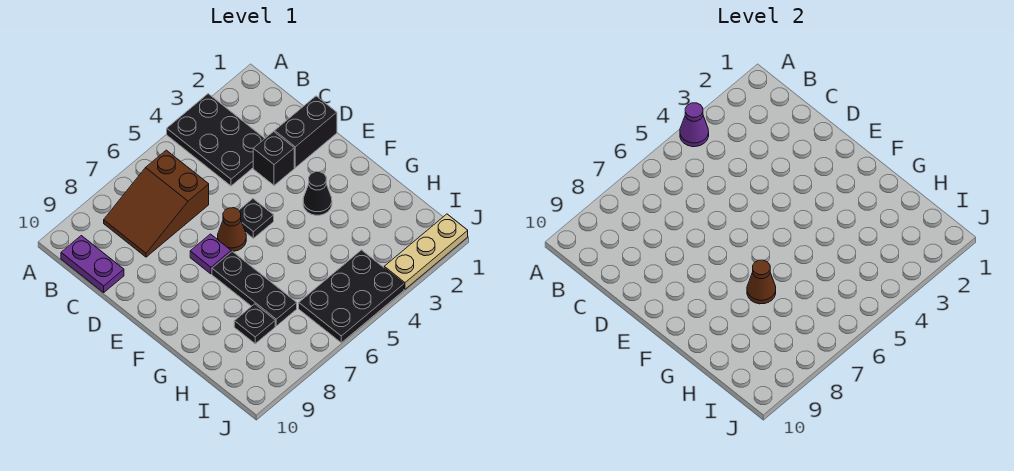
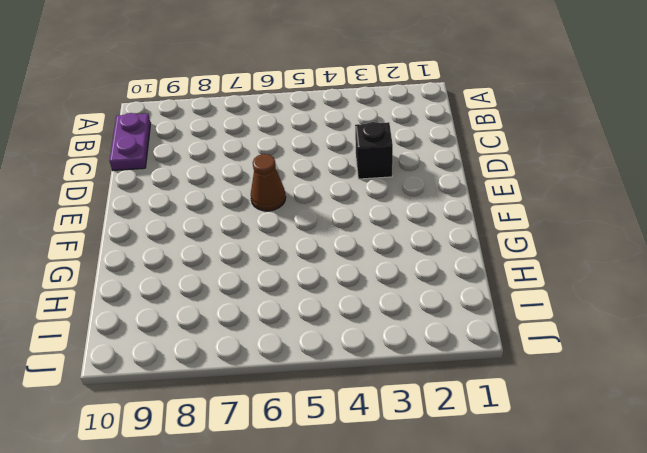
none -> black plate A3:C4 level 1
none -> brown slope B6:C8 level 1 top 6
none -> black brick D1:D2 level 1

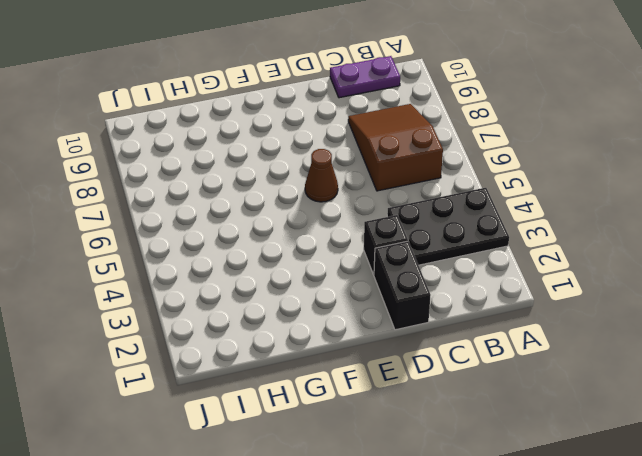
none -> black plate E5 level 1
none -> purple plate E7 level 1
none -> black cone F3 level 1

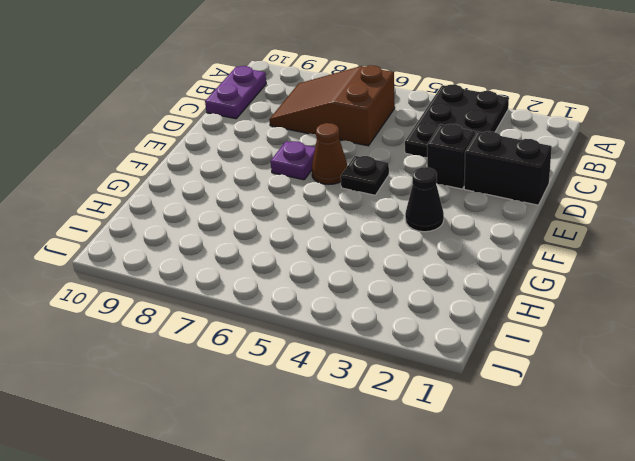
none -> black plate F7:H7 level 1
none -> black plate H8 level 1
none -> black plate I4:J6 level 1

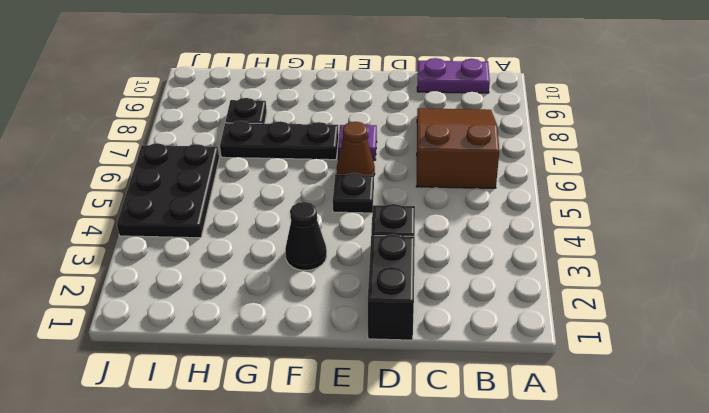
none -> black plate A3:C4 level 1
none -> tan plate J1:J3 level 1
none -> purple cone A4 level 2

